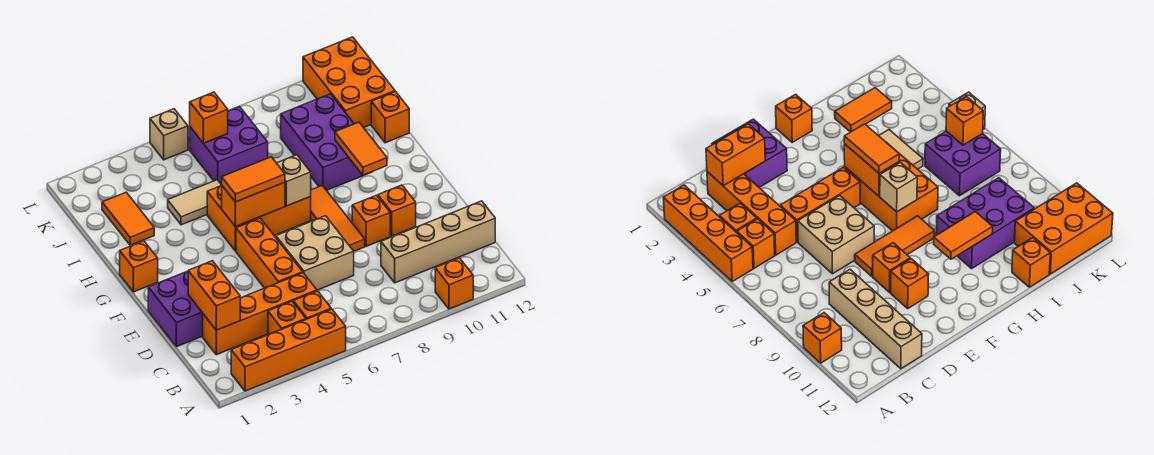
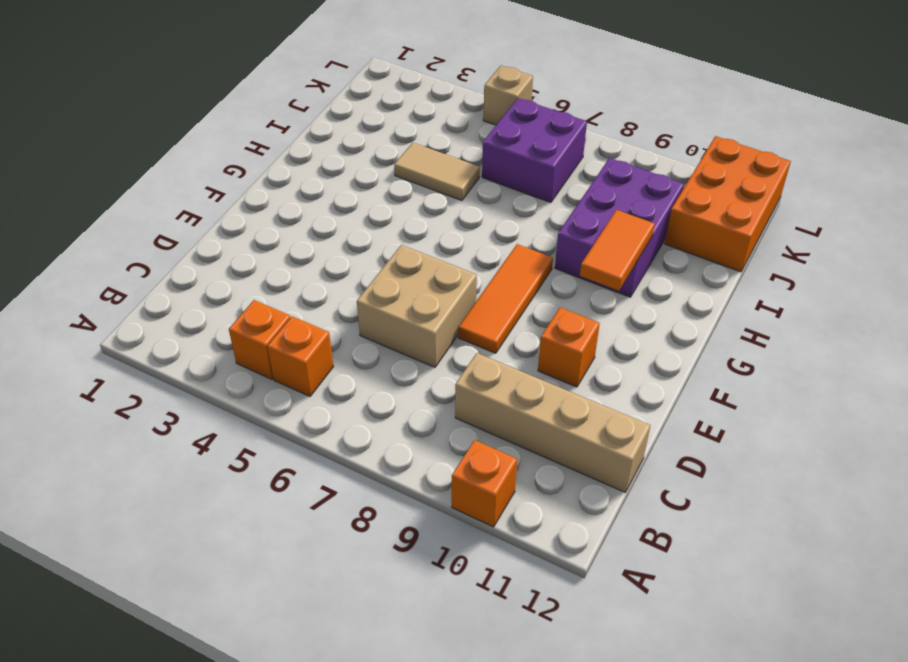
none -> orange brick A2:A5 level 1
none -> orange brick C2:C5 level 1
none -> purple brick D1:E2 level 1

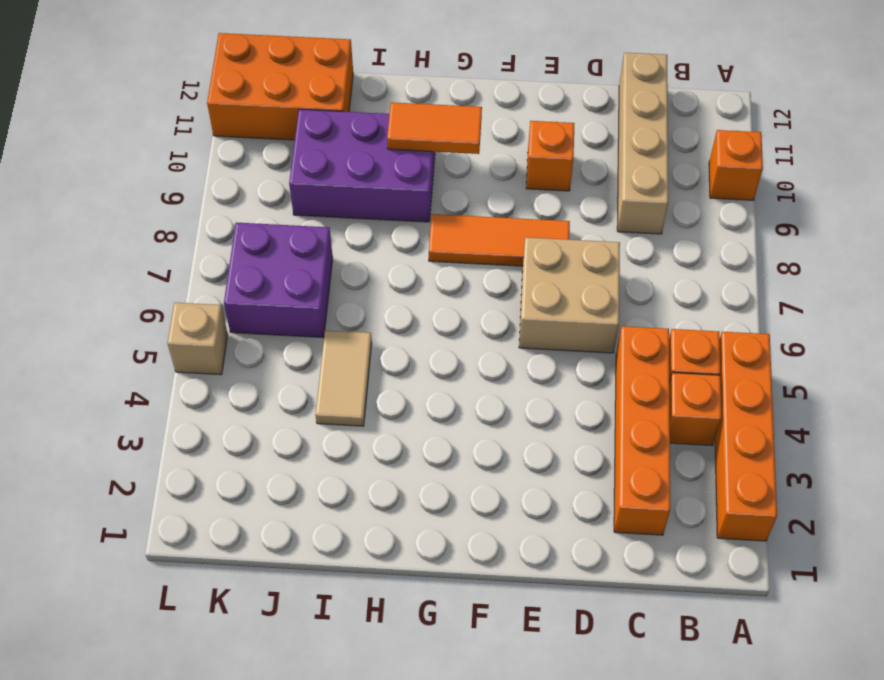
none -> purple brick D1:E2 level 1
none -> orange brick D5:F5 level 1
none -> orange brick E9 level 1

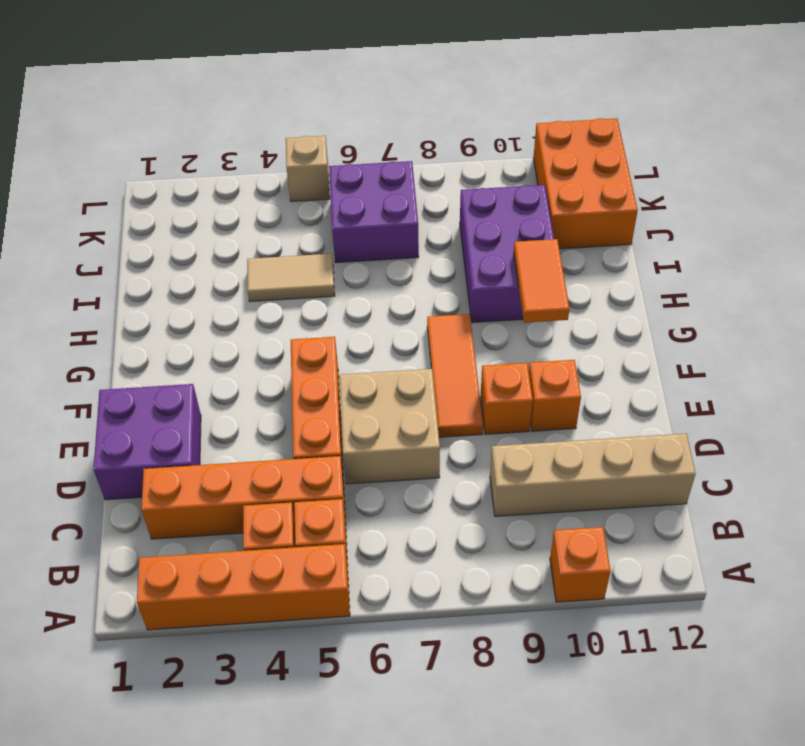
none -> orange brick G1 level 1
none -> orange brick G5:H7 level 1
none -> orange tile I2:J2 level 1

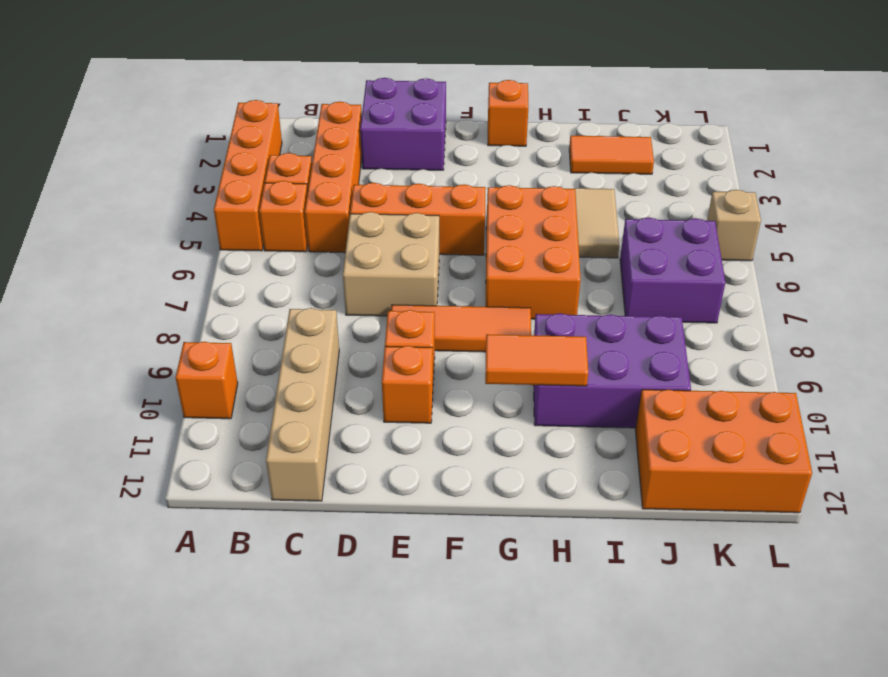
none -> orange brick I12 level 1
none -> orange brick C2:D2 level 2
none -> orange brick G5:G6 level 2

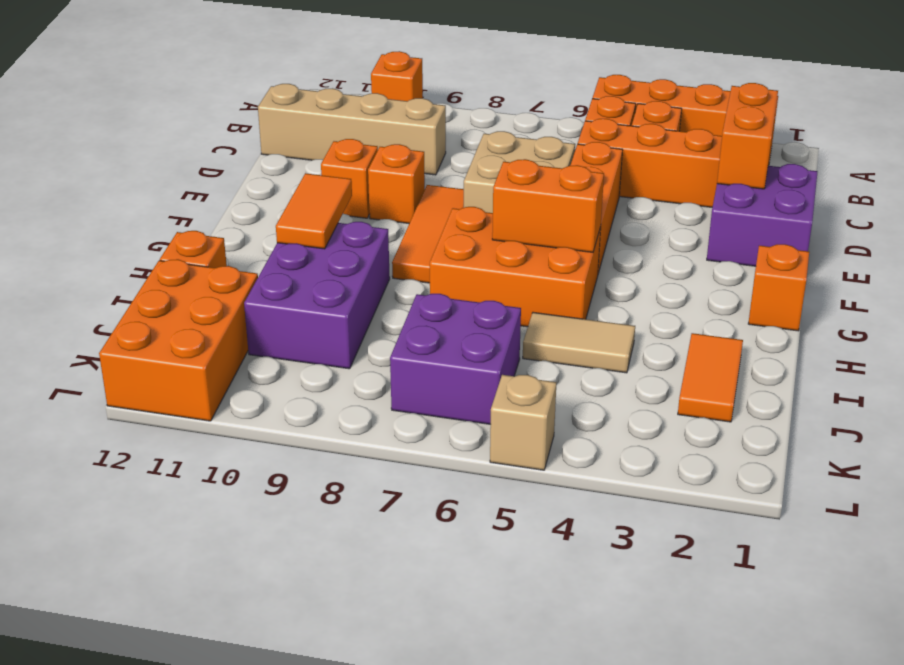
none -> tan brick G7 level 2
none -> orange brick K6 level 2
none -> orange tile G5:G6 level 3

